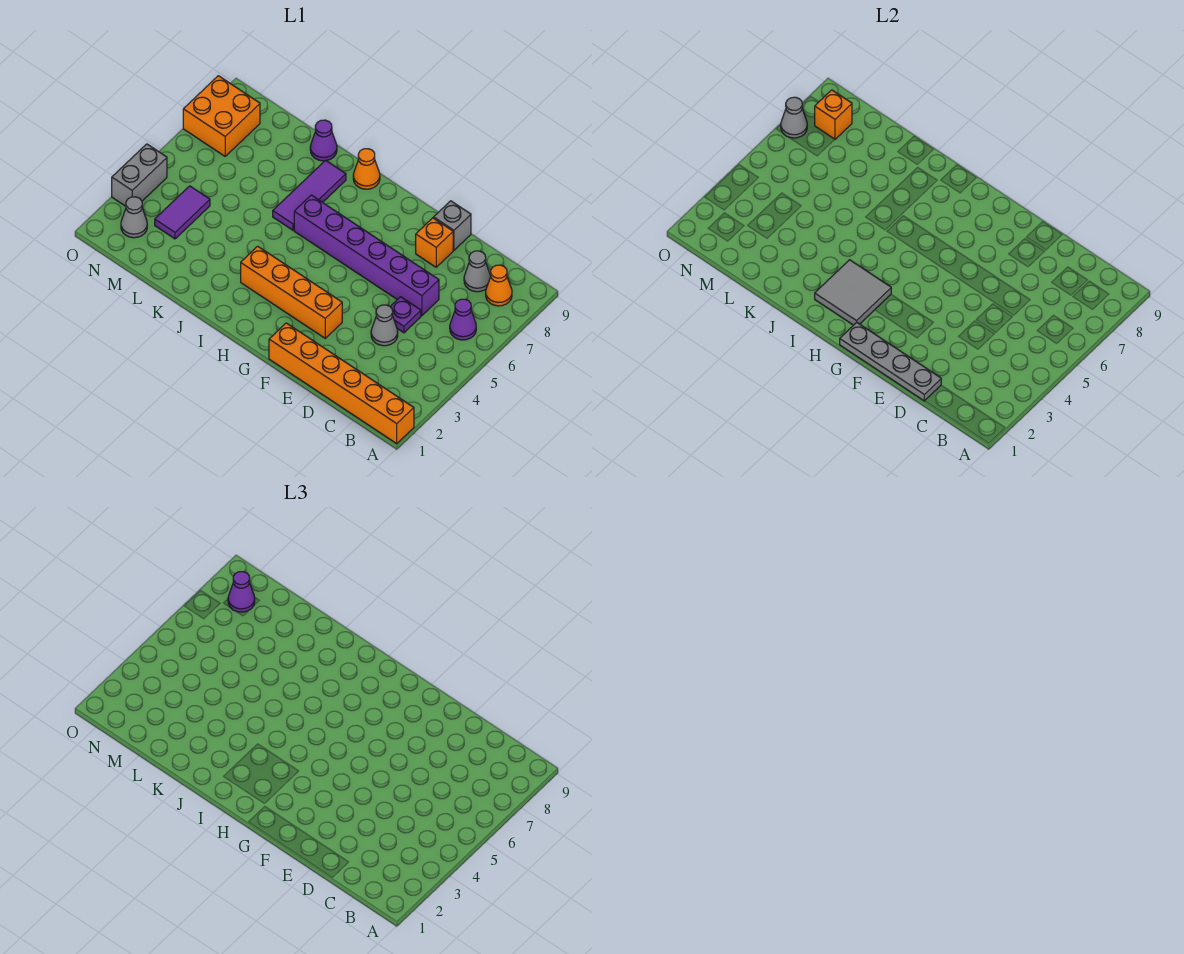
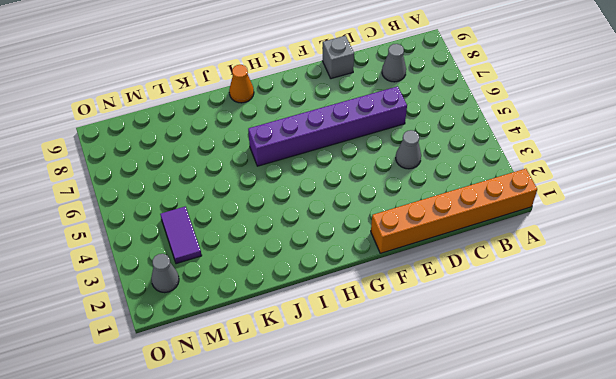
none -> purple cone B6 level 1
none -> orange cone B8 level 1
none -> purple plate D5 level 1

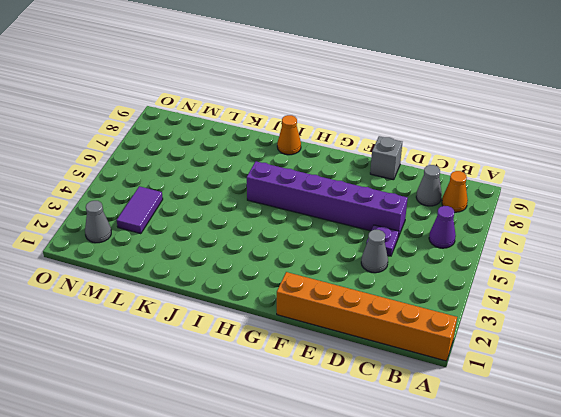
none -> orange brick E8 level 1
none -> orange brick F3:I3 level 1
none -> purple tile J6:J8 level 1

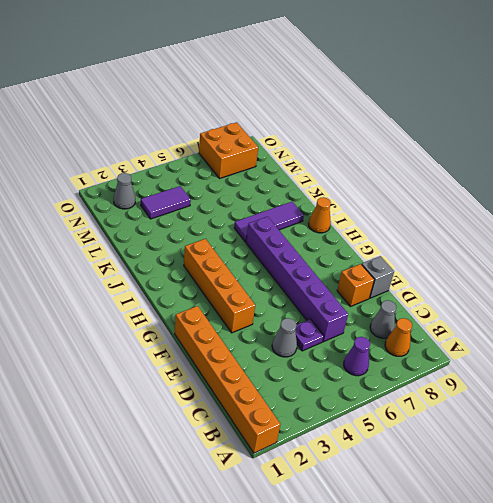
none -> purple cone K9 level 1
none -> grey brick O3:O4 level 1
none -> grey plate D1:G1 level 2

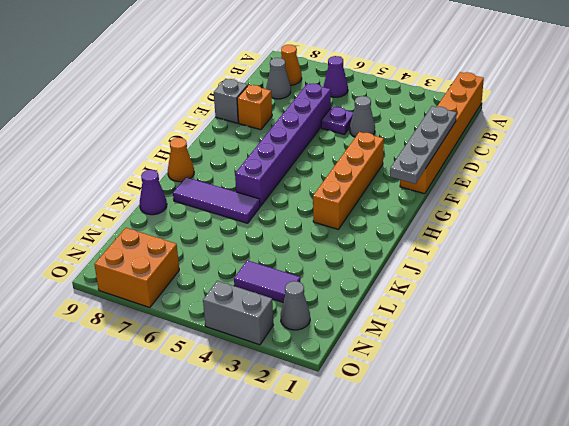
none -> grey tile H2:I3 level 2
none -> orange brick N8 level 2
none -> grey cone O7 level 2

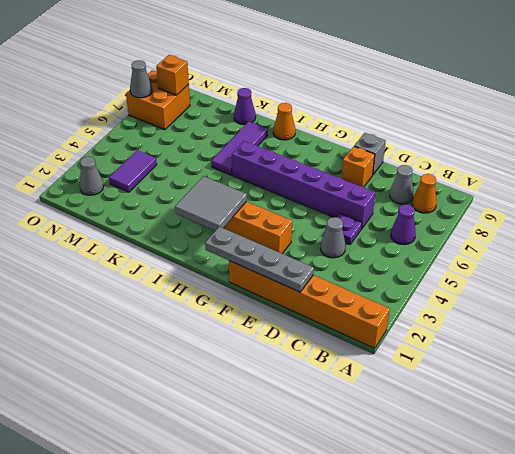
none -> grey brick O3:O4 level 1
none -> purple cone N8 level 3

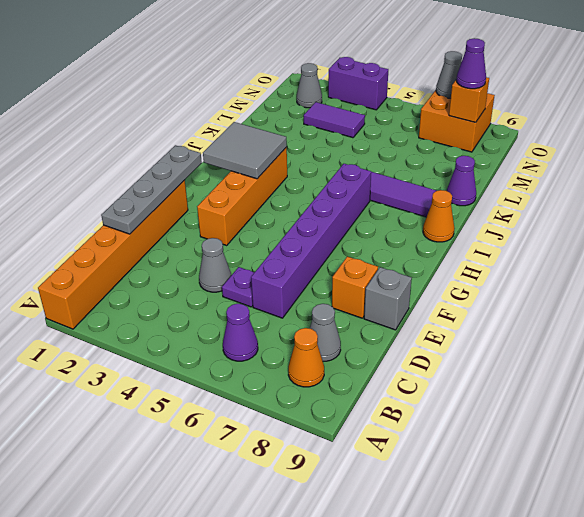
purple brick O3:O4 level 1 -> grey brick O3:O4 level 1

